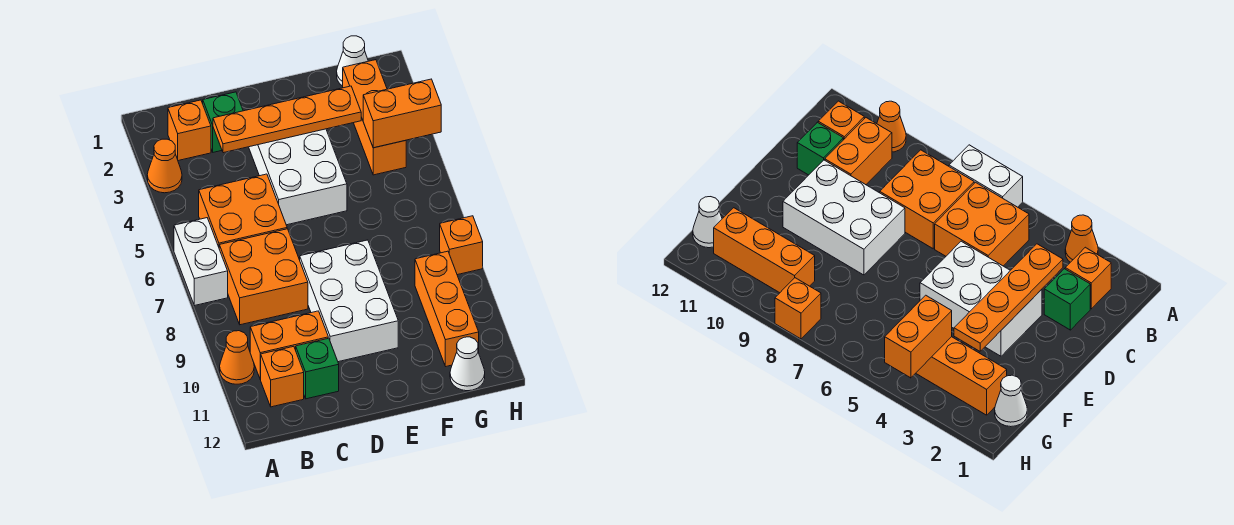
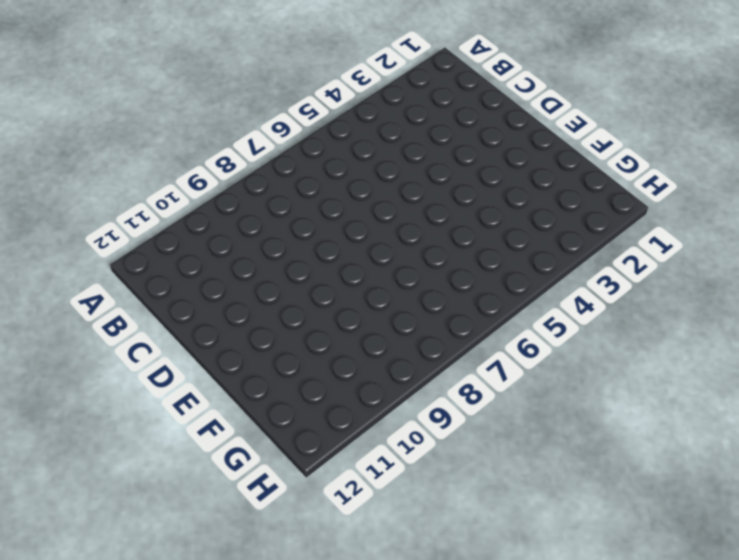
none -> orange cone A3 level 1
none -> white brick A6:A7 level 1
none -> orange cone A10 level 1

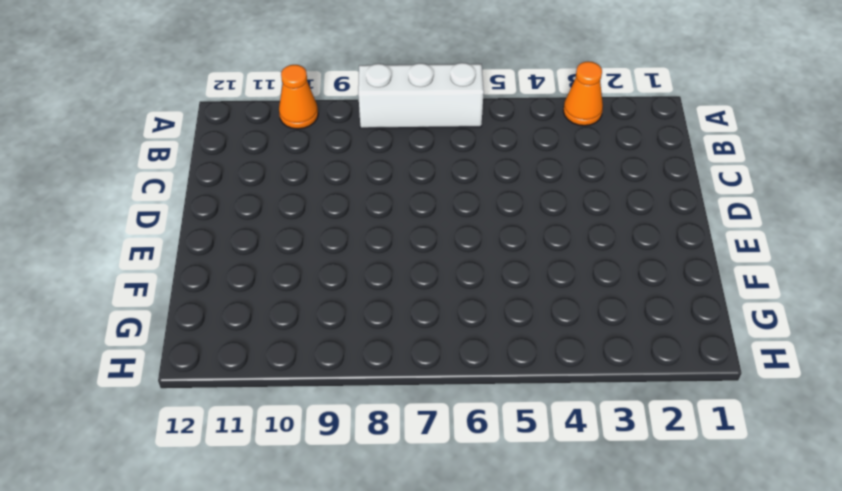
white brick A6:A8 level 1 -> white brick A6:A7 level 1
none -> orange brick B2 level 1
none -> orange brick B5:C6 level 1
none -> orange brick B7:C8 level 1

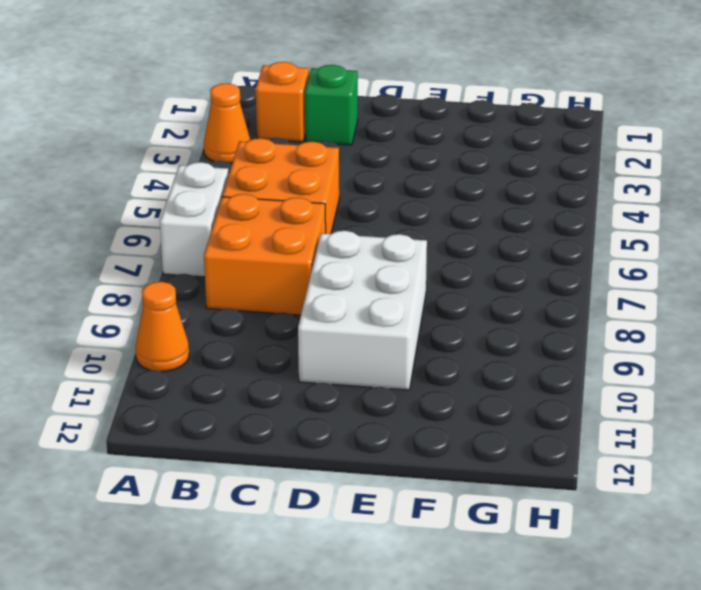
none -> orange brick B10:C10 level 1
none -> orange brick B11 level 1
none -> green brick C11 level 1

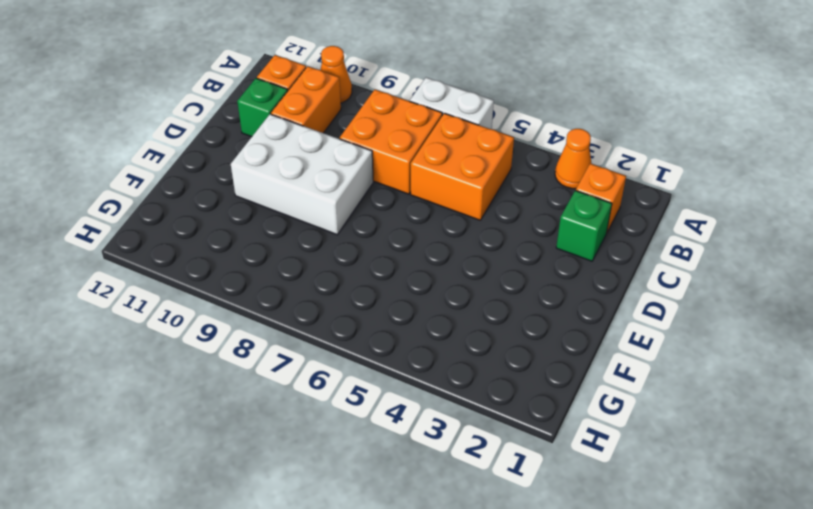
none -> white brick D3:E5 level 1
none -> white cone G1 level 1
none -> orange brick G2:G4 level 1

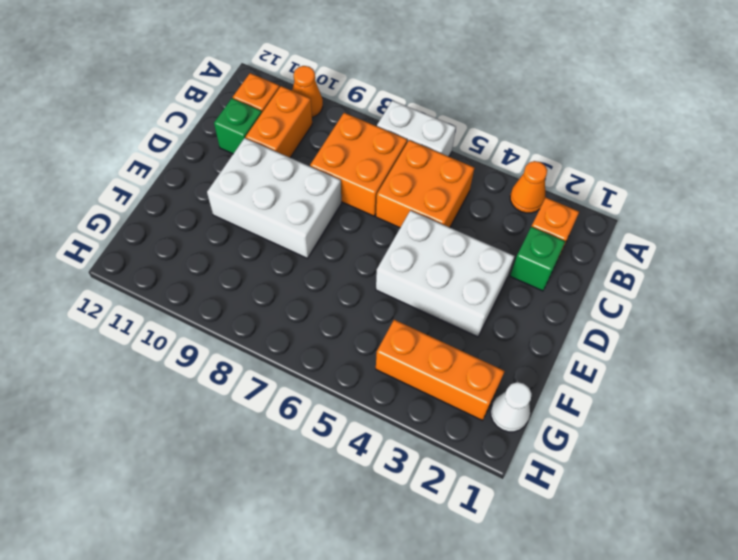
none -> orange brick G9:G11 level 1
none -> white cone G12 level 1
none -> orange brick H8 level 1

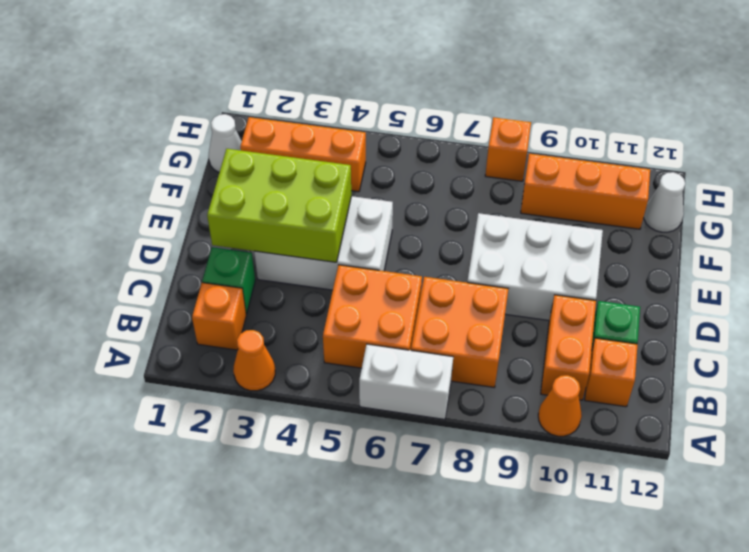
lime brick D2:E4 level 2 -> orange plate C3:F3 level 2
none -> orange brick G4:H4 level 2

